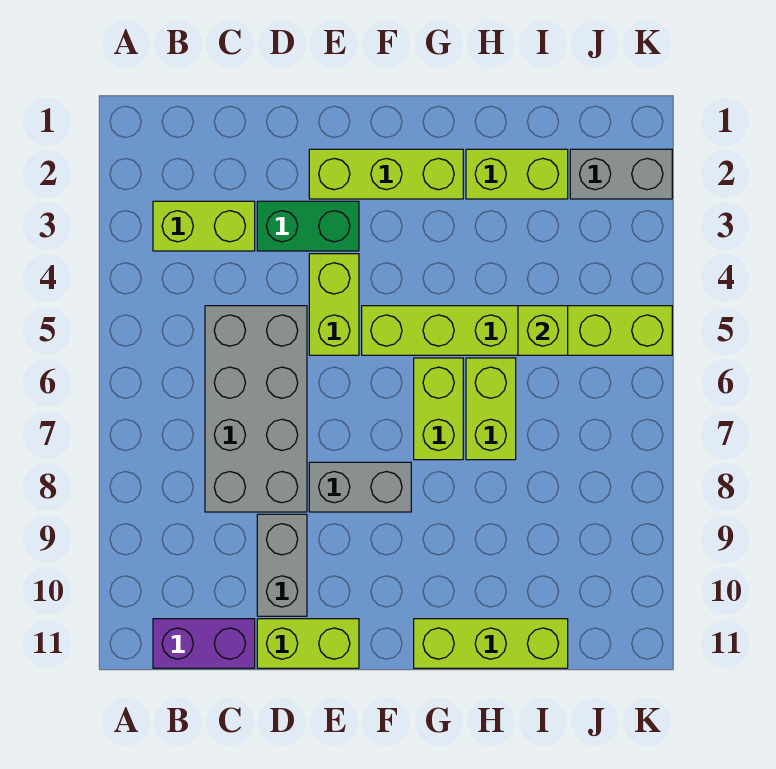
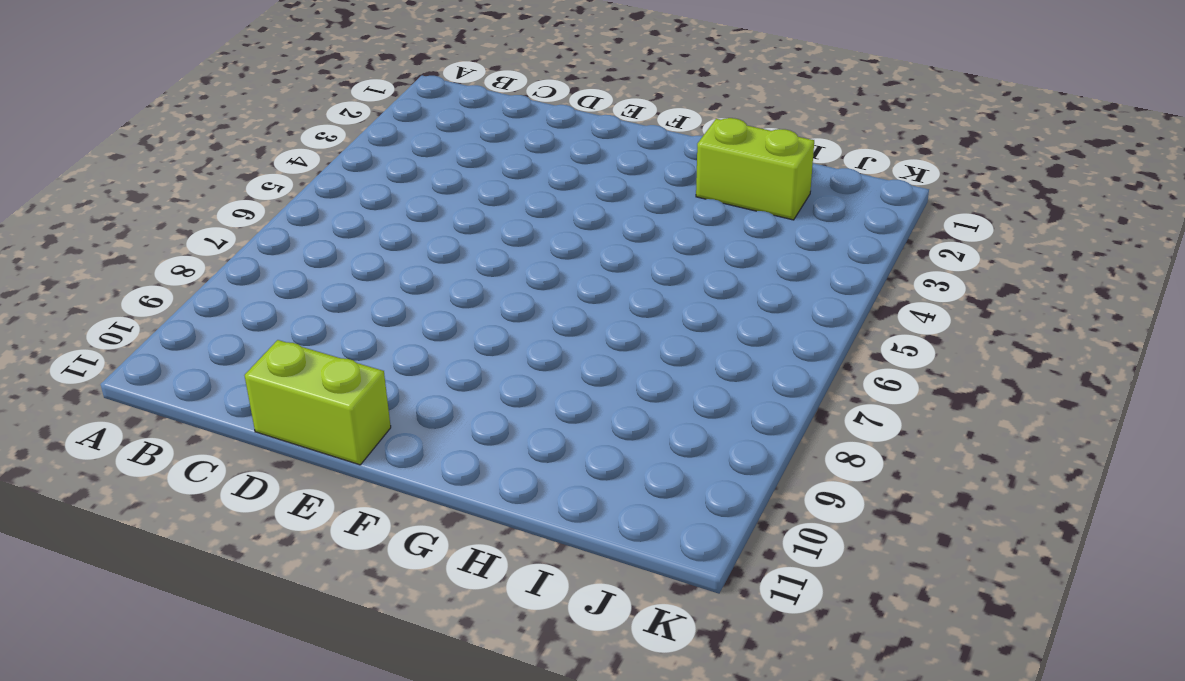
none -> lime brick B3:C3 level 1
none -> purple brick B11:C11 level 1
none -> grey brick C5:D8 level 1

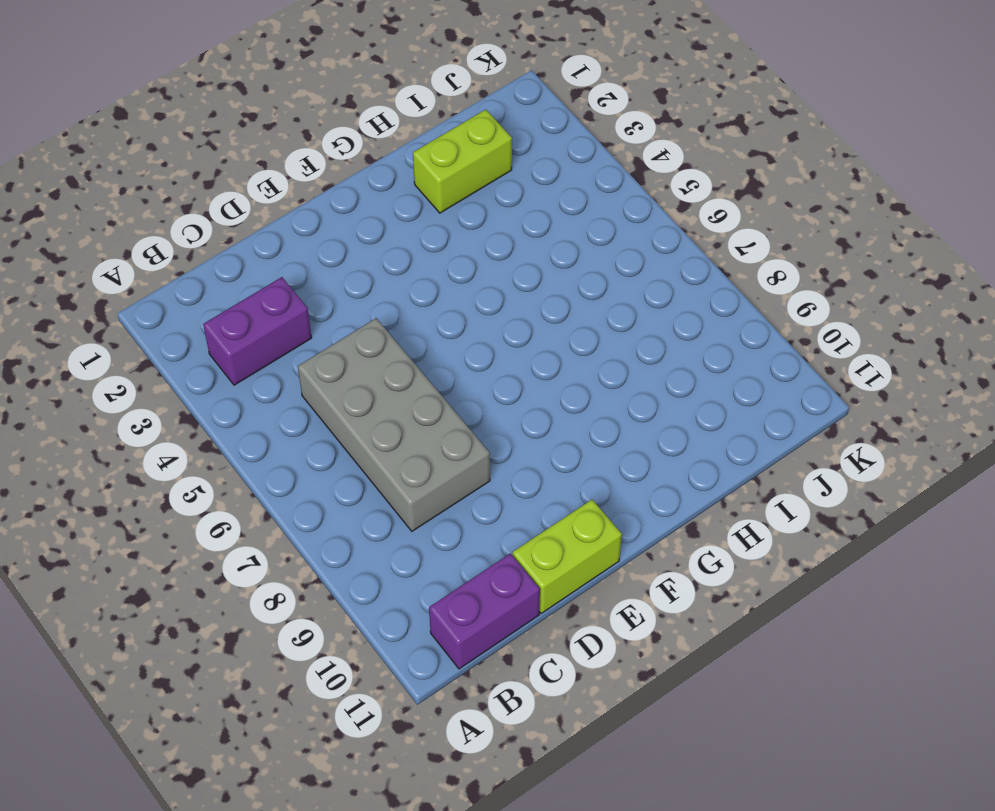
purple brick B3:C3 level 1 -> lime brick B3:C3 level 1
none -> green brick D3:E3 level 1
none -> grey brick D9:D10 level 1
none -> lime brick E2:G2 level 1

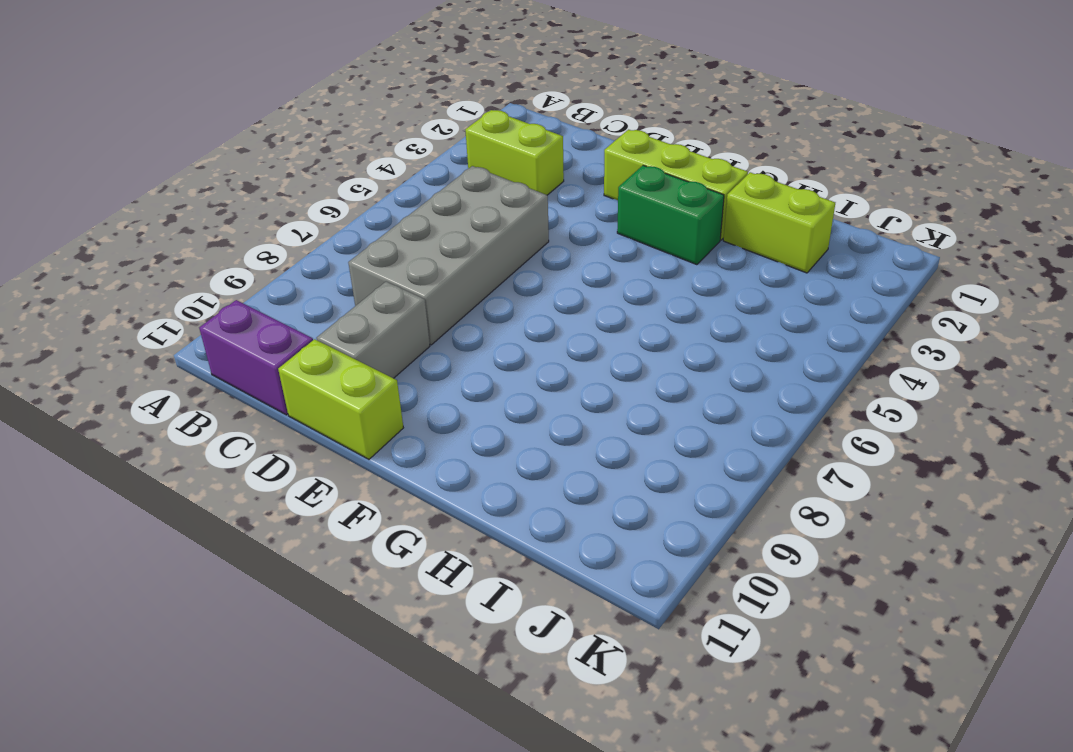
green brick F3:G3 level 1 -> green brick D3:E3 level 1
none -> lime brick E4:E5 level 1
none -> grey brick E8:F8 level 1
none -> lime brick F5:K5 level 1

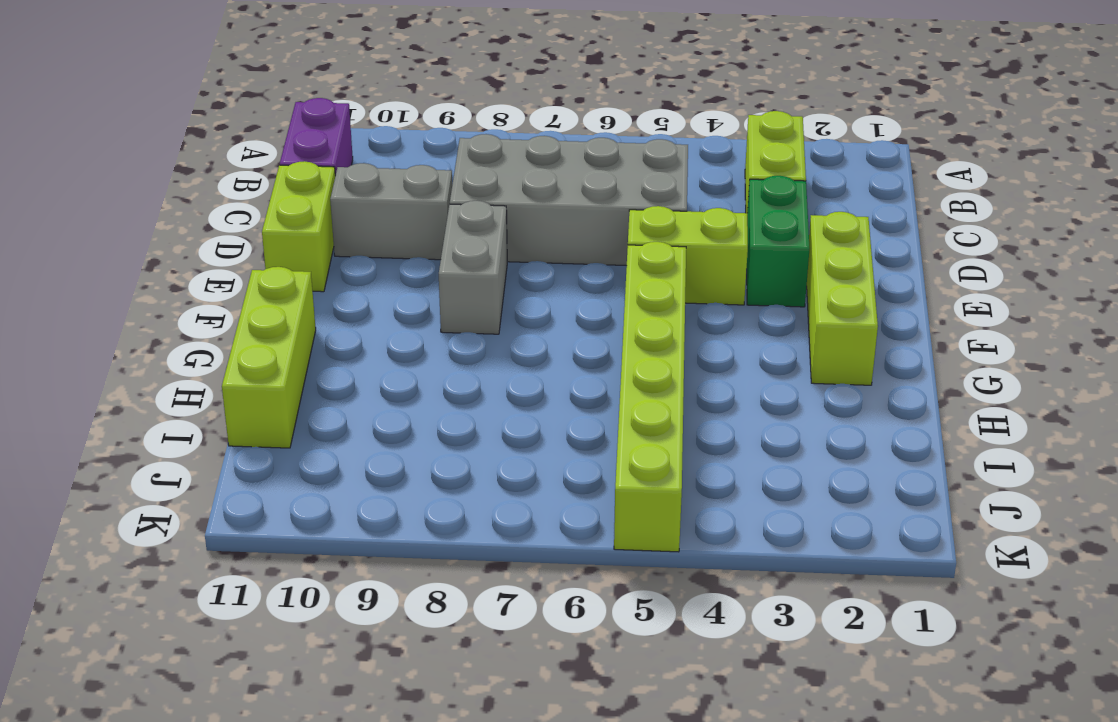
none -> lime brick G6:G7 level 1
none -> lime brick H2:I2 level 1
none -> lime brick H6:H7 level 1

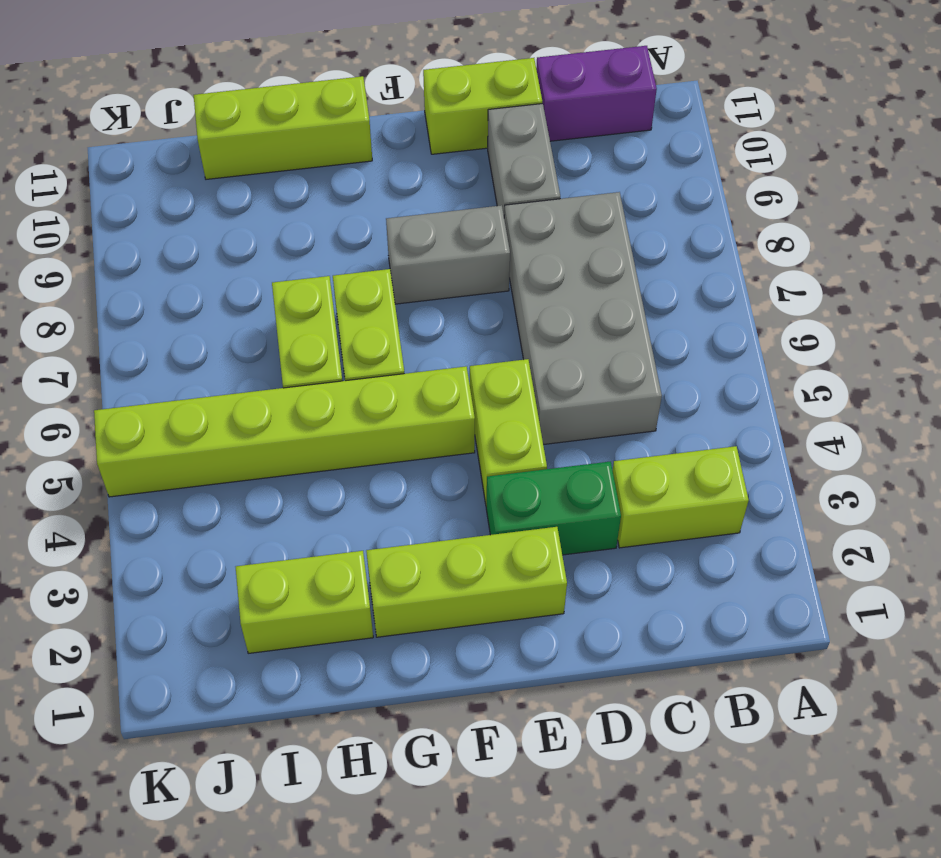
none -> grey brick J2:K2 level 1
none -> lime brick I5 level 2

